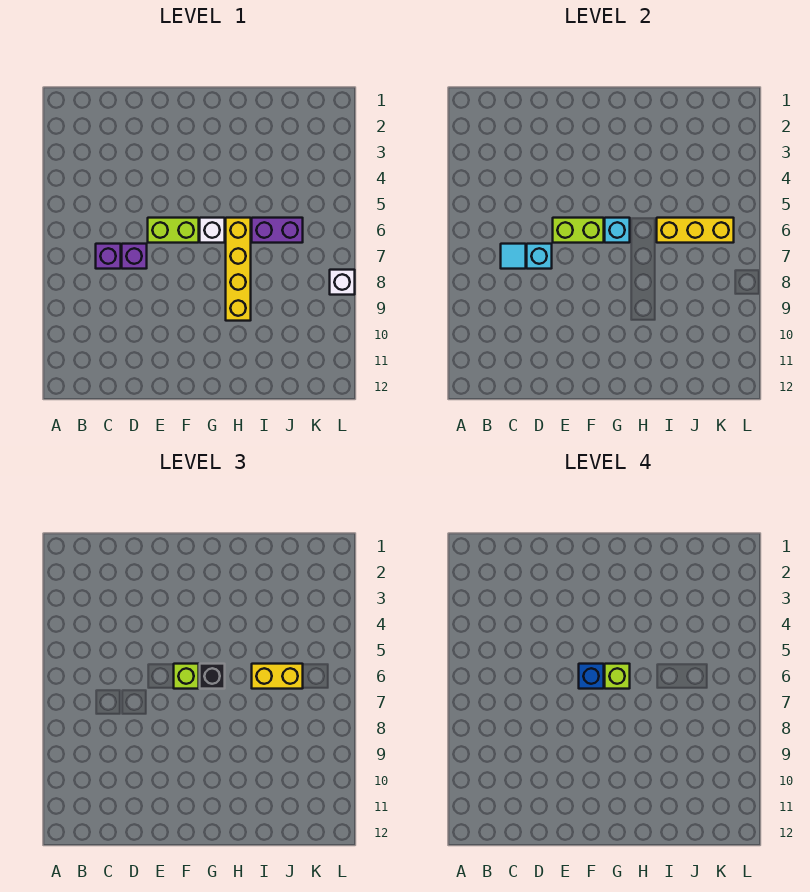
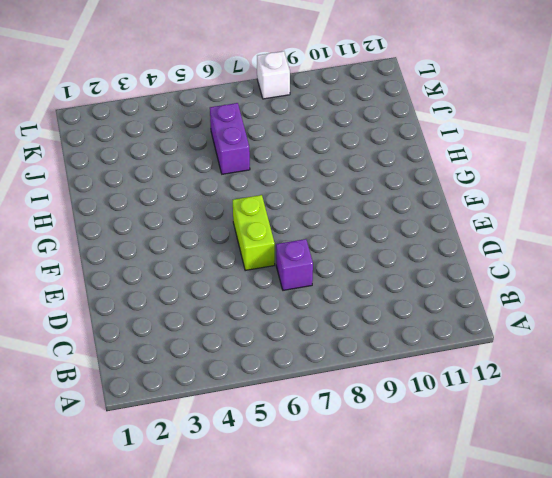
none -> purple brick C7 level 1
none -> white brick G6 level 1
none -> yellow brick H6:H9 level 1

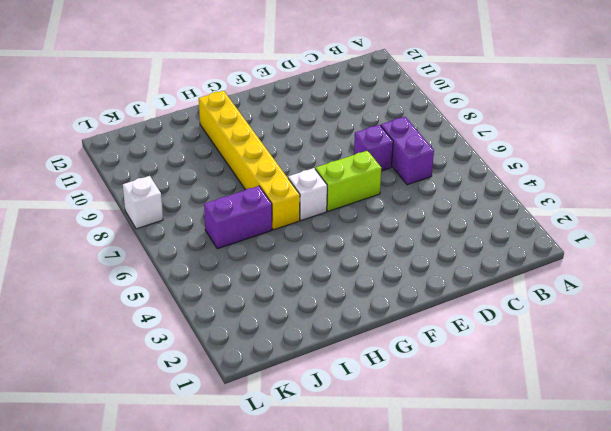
purple brick C6:C7 level 1 -> purple brick C7 level 1
yellow brick H6:H11 level 1 -> yellow brick H6:H9 level 1
none -> cyan tile C7 level 2
none -> cyan brick D7 level 2
none -> lime brick E6:F6 level 2

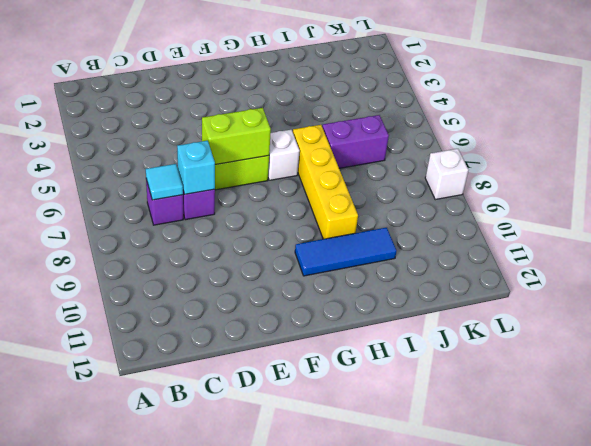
blue tile G10:I10 level 1 -> none
none -> cyan brick G6 level 2
none -> yellow brick I6:K6 level 2
none -> lime brick F6 level 3

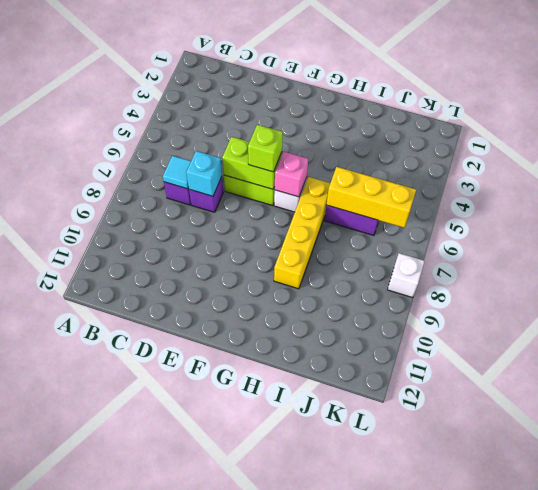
pink brick G6 level 2 -> cyan brick G6 level 2
none -> black brick G6 level 3
none -> yellow brick I6:J6 level 3
none -> blue brick F6 level 4

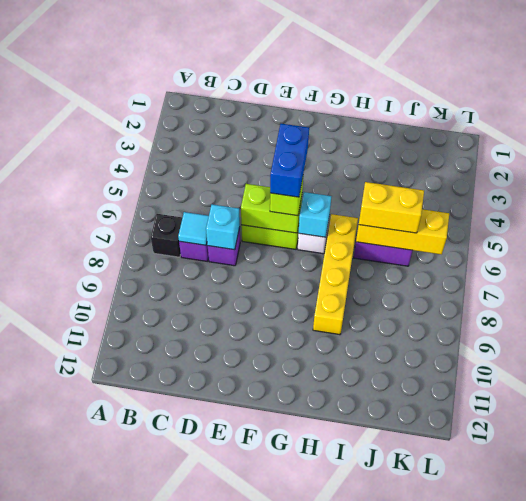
black brick B7 level 1 -> black brick G6 level 3
blue brick F5:F6 level 4 -> blue brick F6 level 4
none -> white brick L8 level 1
none -> lime brick G6 level 4

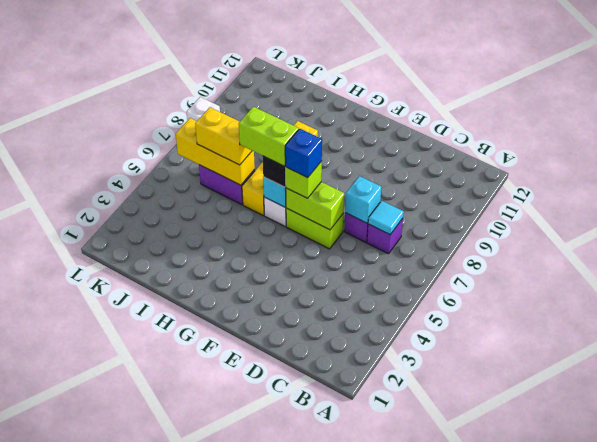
lime brick G6:H6 level 4 -> lime brick G6 level 4

